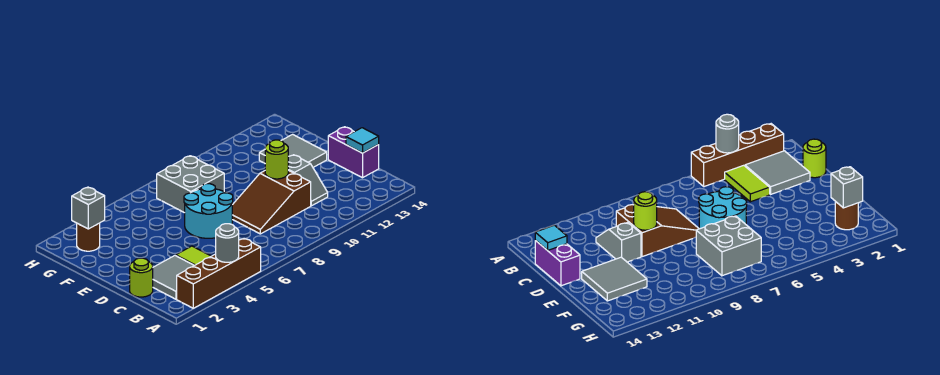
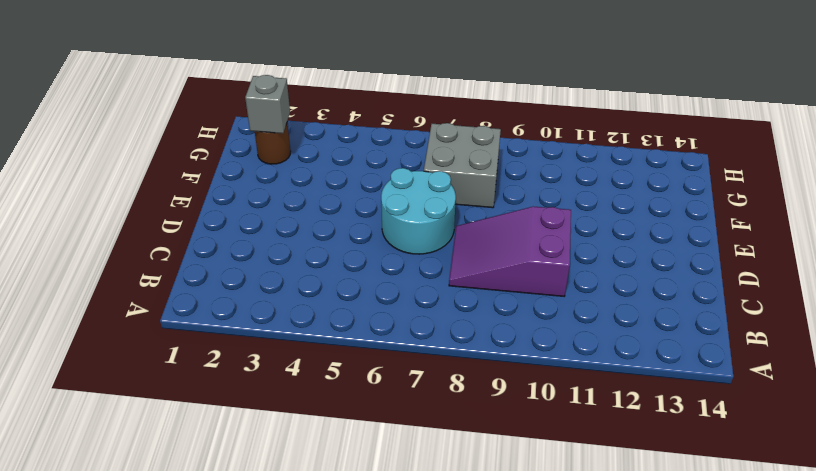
purple slope C8:D10 level 1 top 10 -> brown slope C8:D10 level 1 top 10
none -> brown brick A2:A5 level 1
none -> grey tile B2:C3 level 1
none -> lime tile B4:C4 level 1

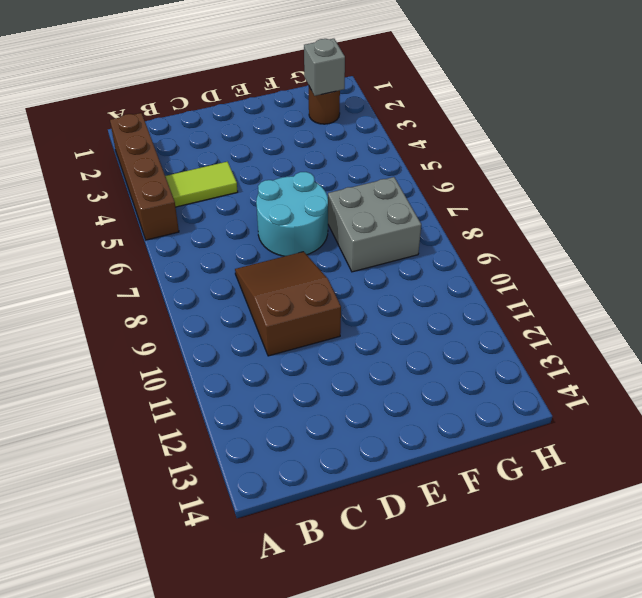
none -> grey tile B2:C3 level 1
none -> lime round brick C1 level 1
none -> grey slope C11:D11 level 1 top D

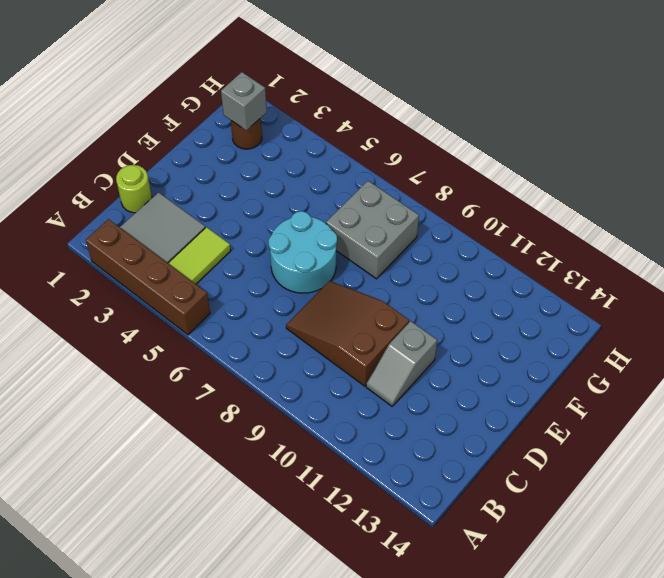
none -> purple brick C14:D14 level 1
none -> grey tile E12:F13 level 1
none -> grey round brick A4 level 2

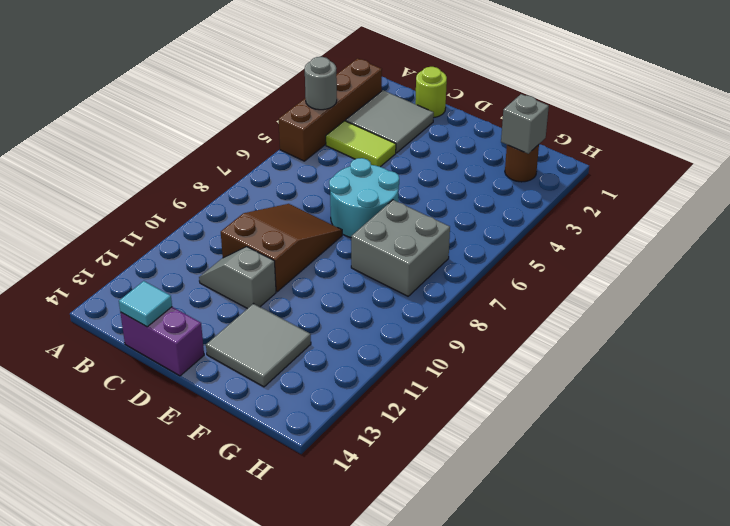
none -> lime round brick D10 level 2

